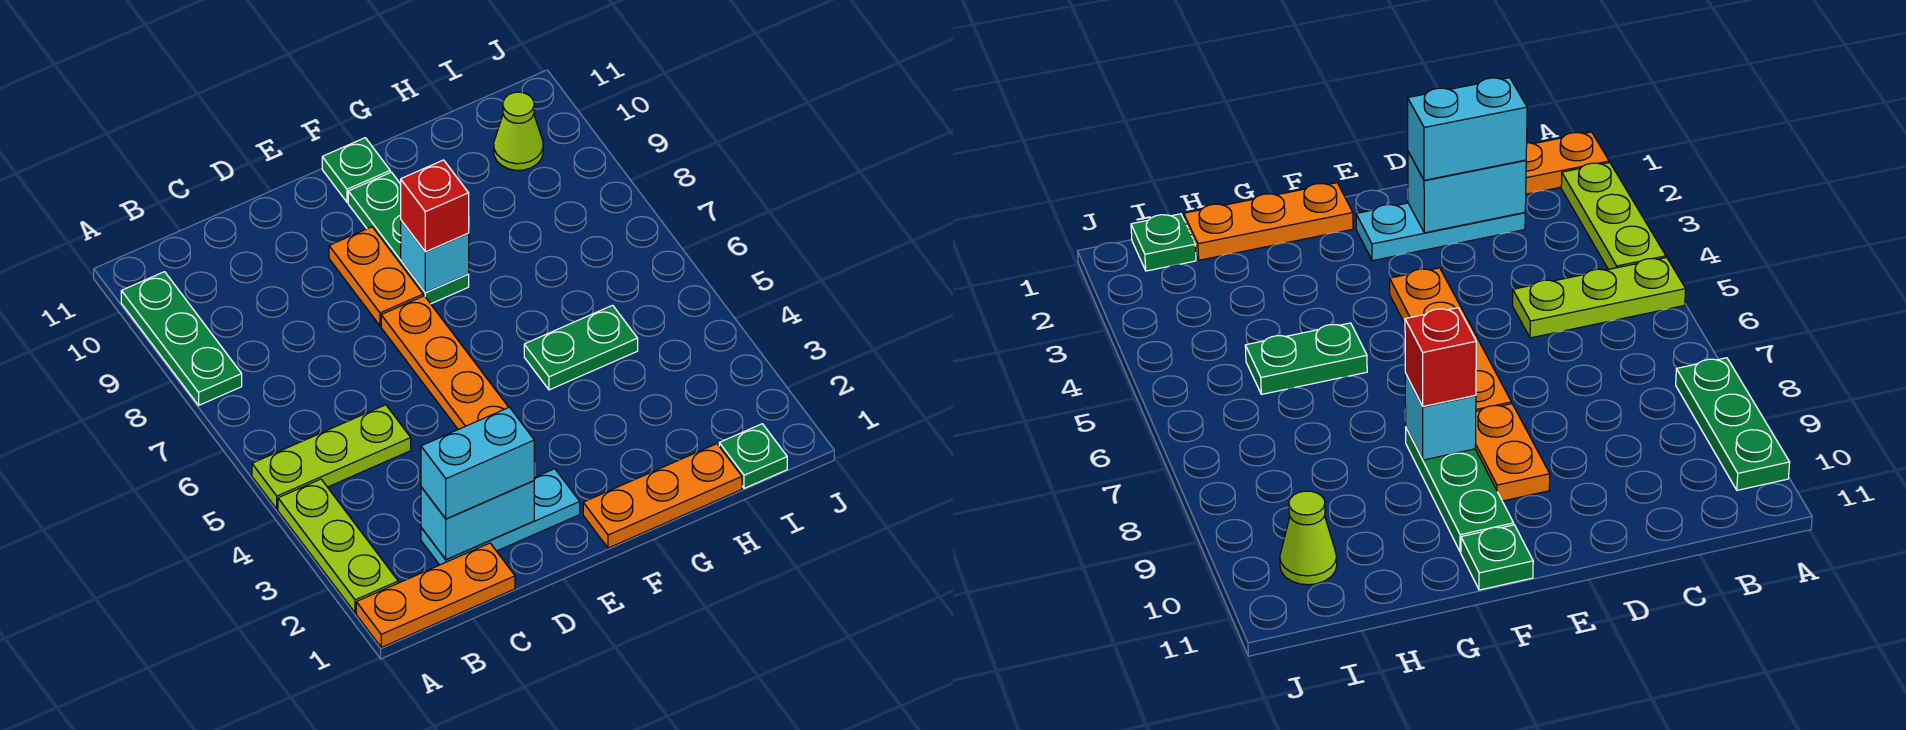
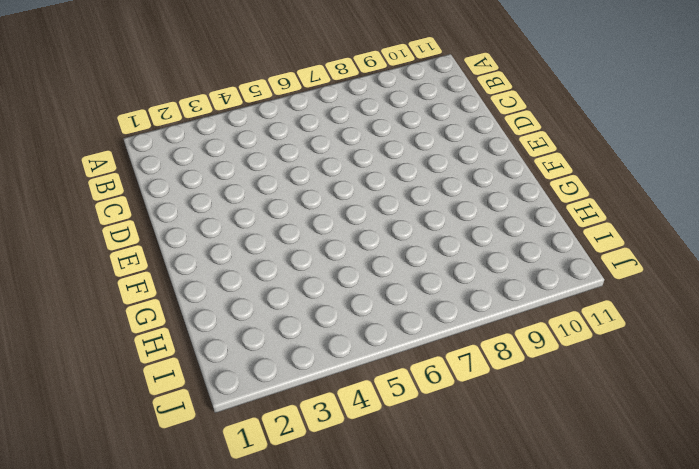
none -> orange plate A1:C1 level 1
none -> lime plate A2:A4 level 1
none -> lime plate A5:C5 level 1

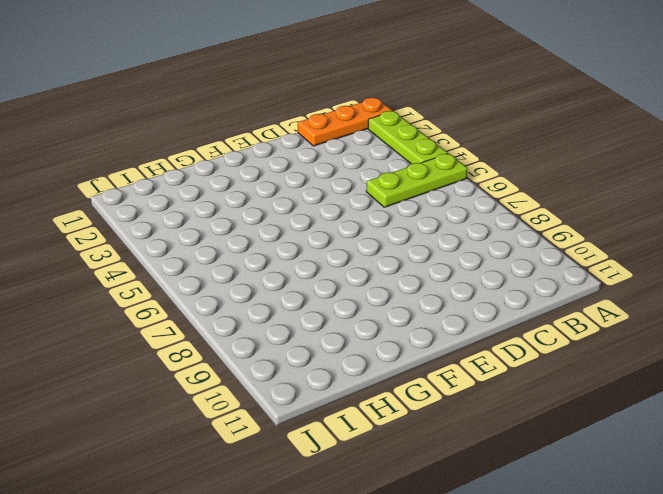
none -> green plate A8:A10 level 1
none -> cyan plate C2:E2 level 1
none -> orange plate E4:E7 level 1

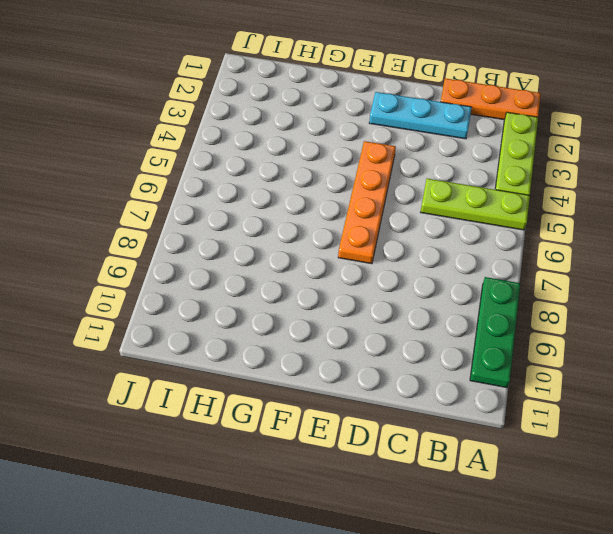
none -> orange plate E8:E9 level 1
none -> orange plate F1:H1 level 1
none -> green plate F8:F10 level 1

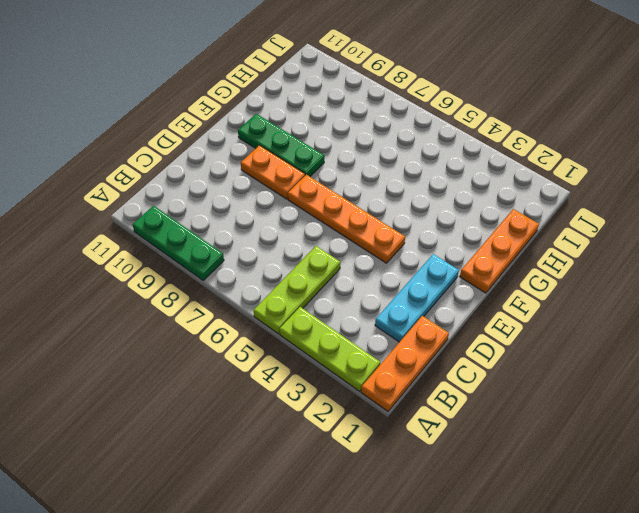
none -> green plate F11 level 1
none -> green plate G5:H5 level 1
none -> green plate I1 level 1

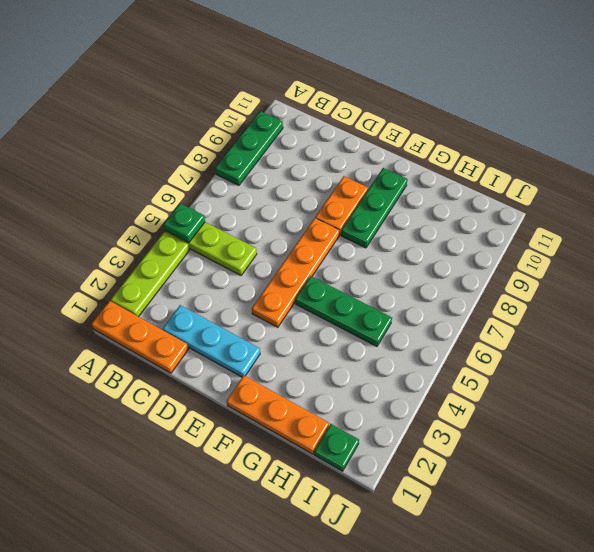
green plate A5 level 2 -> green plate F11 level 1
green plate F5:H5 level 1 -> green plate G5:H5 level 1
none -> lime cone I10 level 1
none -> cyan brick C2:D2 level 2
none -> cyan brick F8 level 2

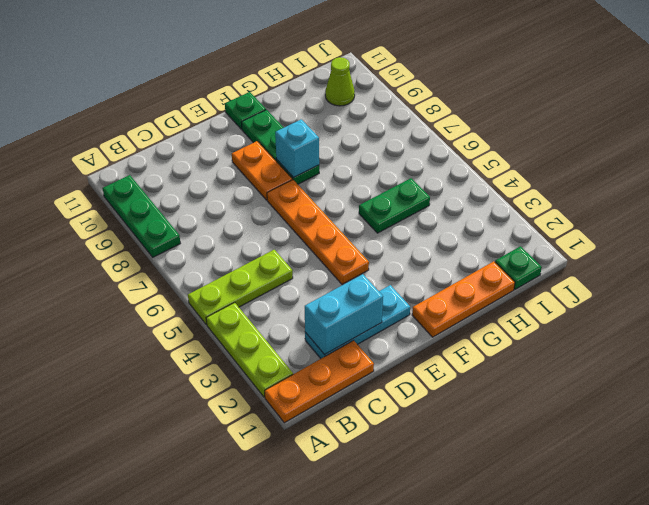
none -> cyan brick C2:D2 level 3
none -> red brick F8 level 3

